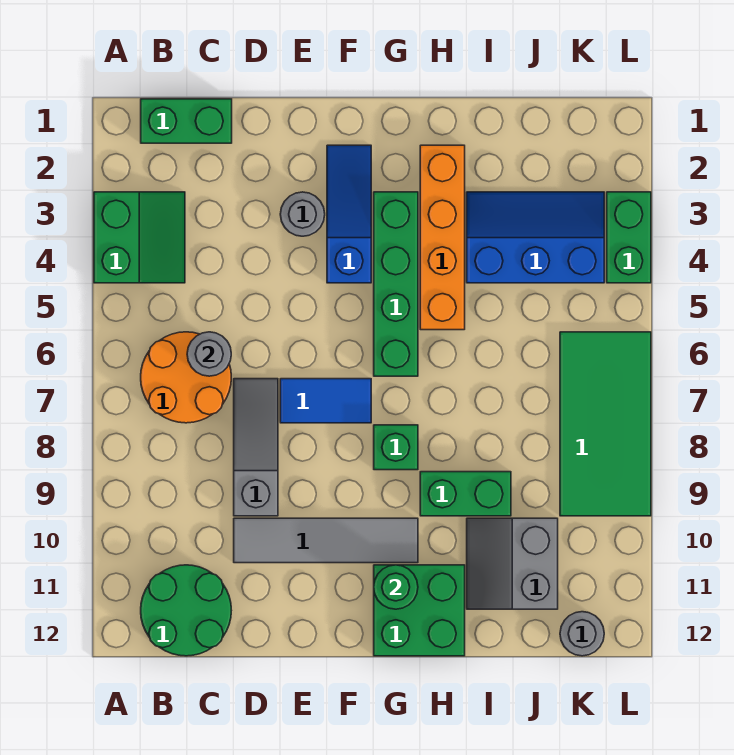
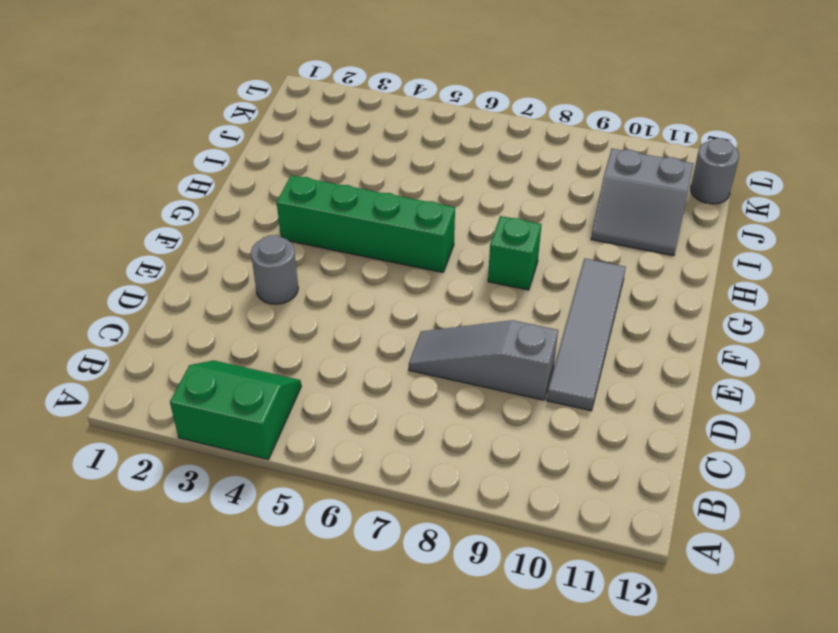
none -> green brick B1:C1 level 1
none -> orange round brick B6:C7 level 1
none -> green round brick B11:C12 level 1

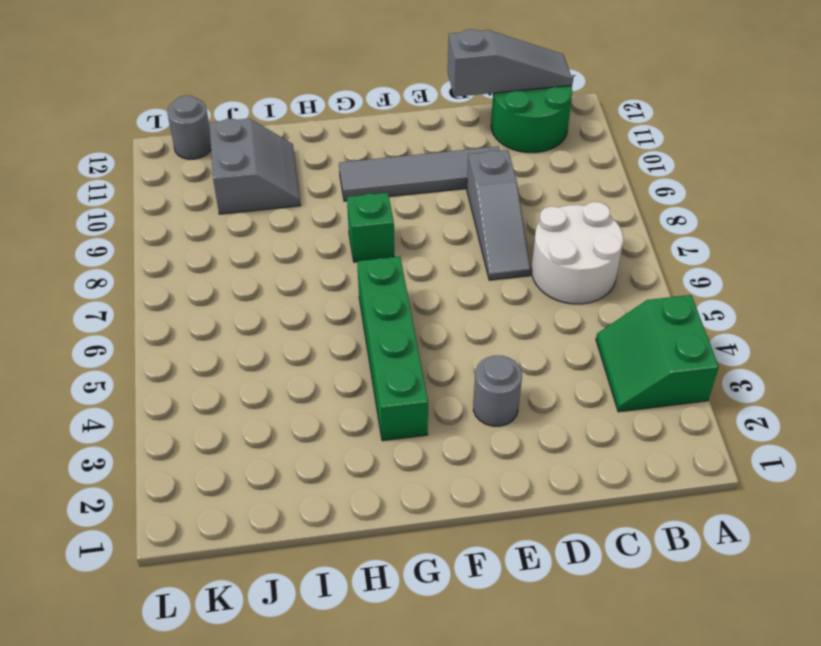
white round brick B6:C7 level 1 -> orange round brick B6:C7 level 1
grey slope B12:D12 level 2 top D -> none
none -> green brick B1:C1 level 1
none -> blue tile E7:F7 level 1
none -> blue slope F2:F4 level 1 top 4

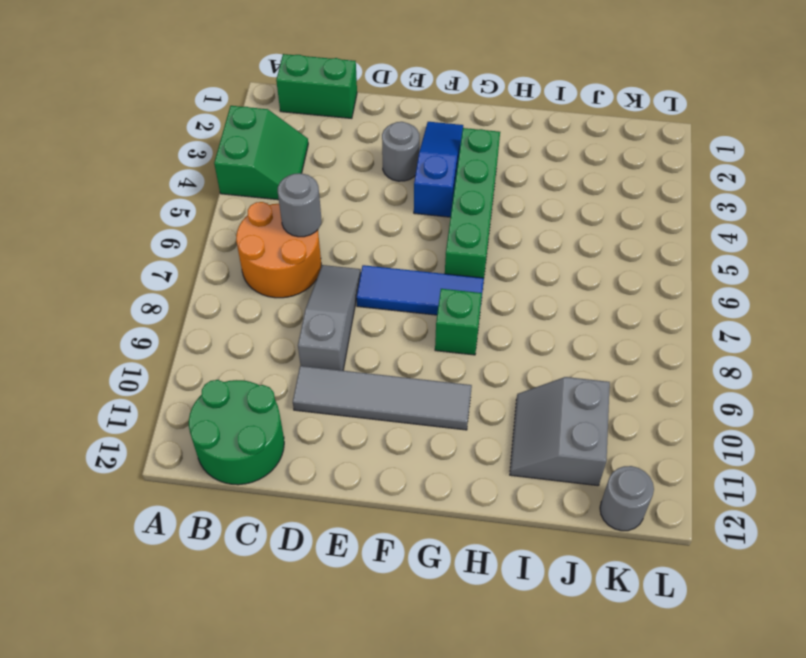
blue tile E7:G7 level 1 -> blue tile E7:F7 level 1
none -> green brick G11:H12 level 1
none -> orange brick H2:H5 level 1
none -> green brick H9:I9 level 1

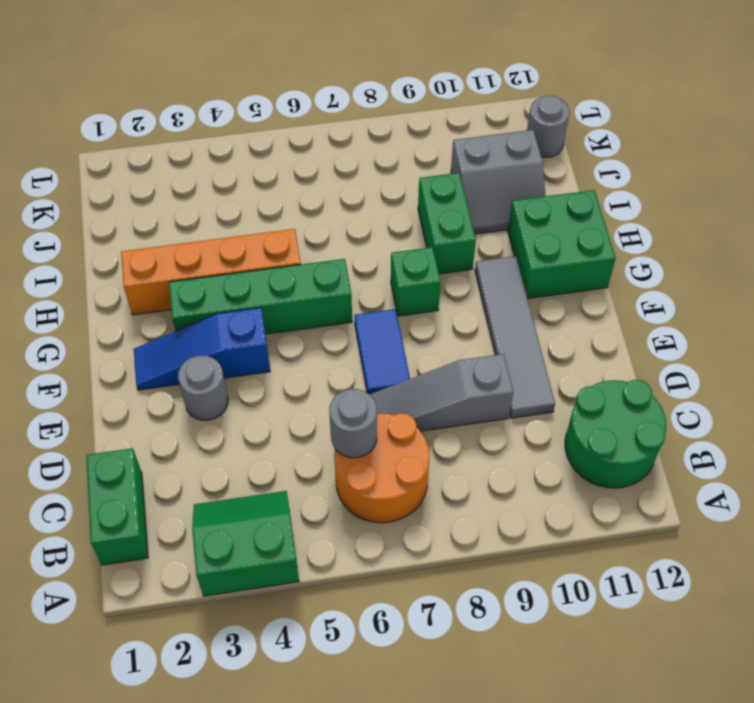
none -> blue slope I3:K4 level 1 top 4
none -> green tile K6:L9 level 1
none -> green brick L3:L4 level 1

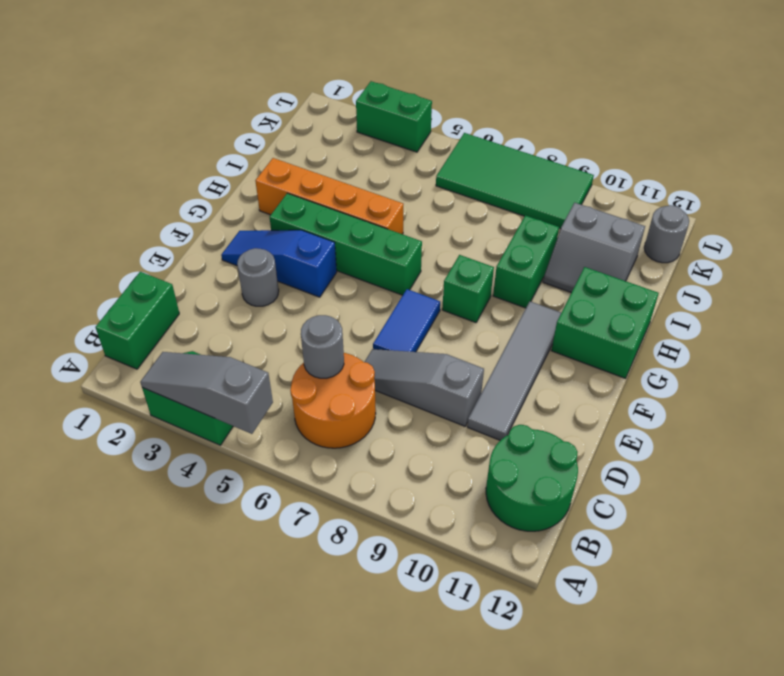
grey slope A3:A5 level 2 top 5 -> none
none -> blue slope I3:K4 level 1 top 4
none -> green round brick G11 level 2

